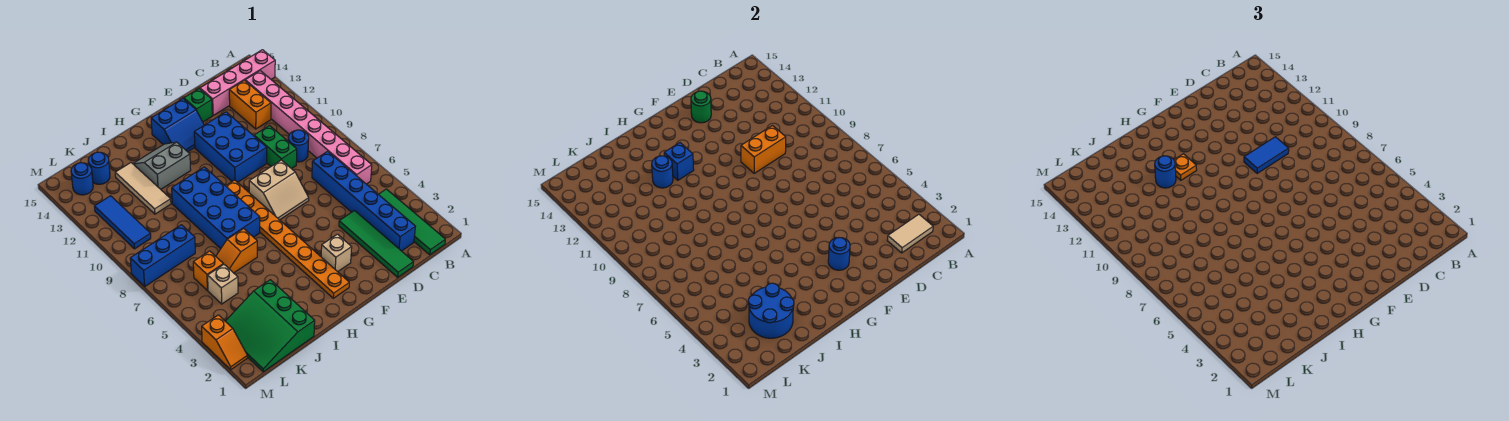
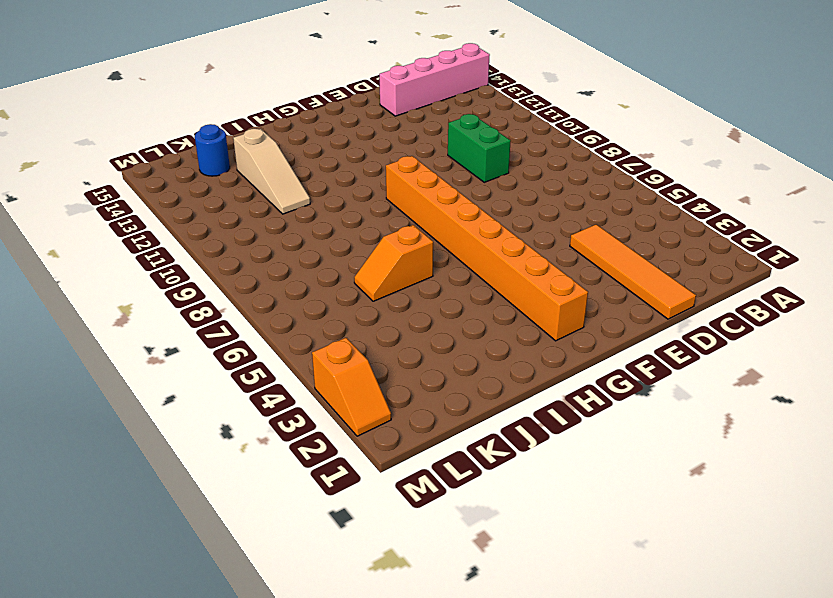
orange tile D1:D4 level 1 -> green tile D1:D4 level 1
orange brick G2:G9 level 1 -> orange plate G2:G9 level 1
tan slope J11:J13 level 1 top 13 -> tan tile J11:J13 level 1
none -> green tile B1:B4 level 1
none -> pink brick B6:B13 level 1
none -> blue brick C2:C7 level 1
none -> blue round brick C9 level 1

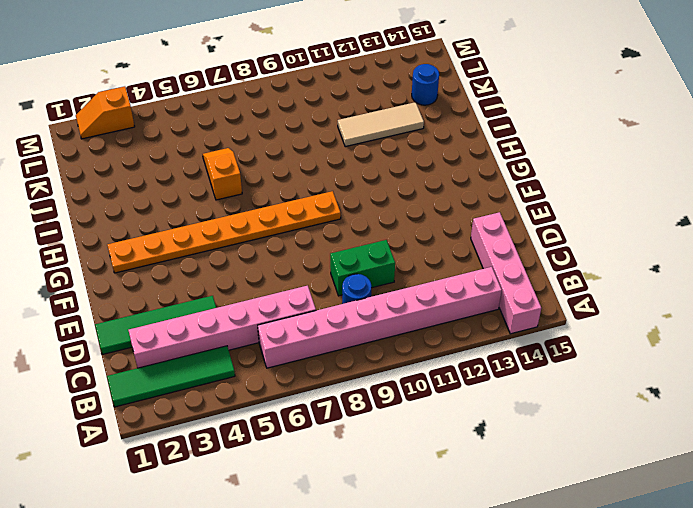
pink brick C2:C7 level 1 -> blue brick C2:C7 level 1
none -> orange brick C12:C13 level 1
none -> tan slope E7:F8 level 1 top 8
none -> blue brick E10:F12 level 1
none -> green brick E14 level 1

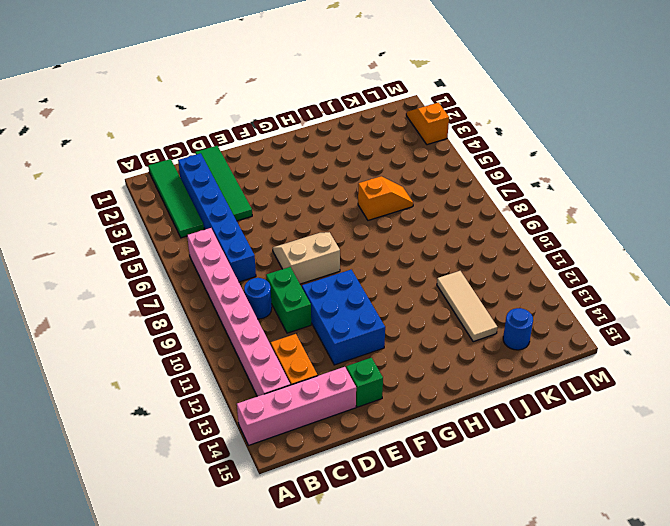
none -> tan brick F3 level 1
none -> blue slope F13:G14 level 1 top 14
none -> orange plate G2:G9 level 1
none -> blue brick H7:I10 level 1

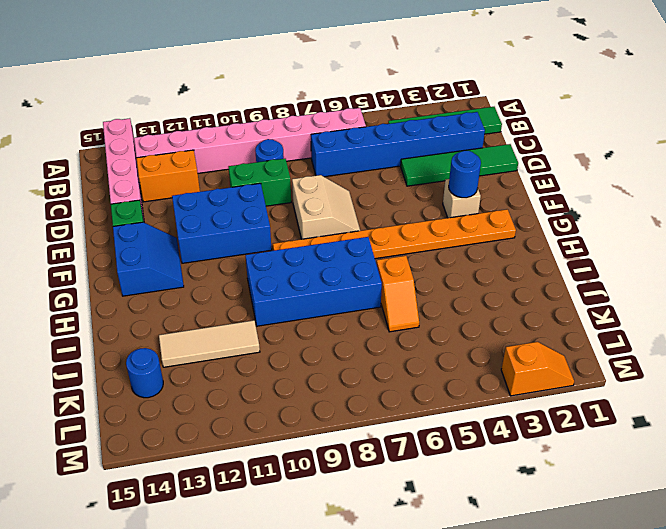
none -> grey slope H12:I13 level 1 top 12
none -> green slope J1:L3 level 1 top J
none -> tan brick K5 level 1
none -> orange brick K6 level 1

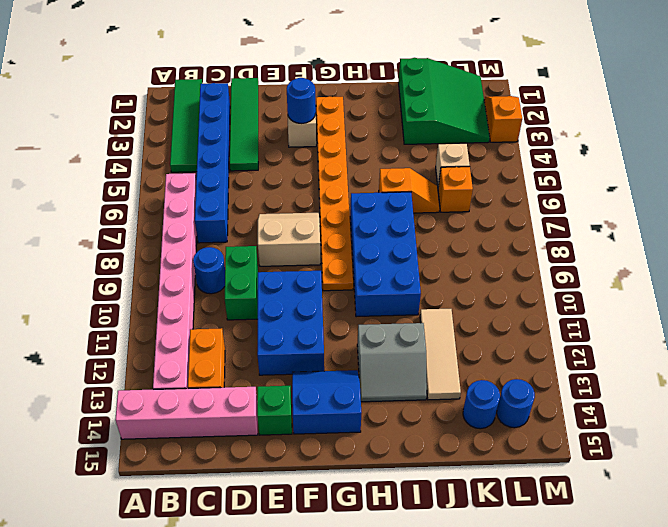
none -> blue brick K8:M8 level 1
none -> blue tile L10:L12 level 1
none -> tan tile B2:C2 level 2
none -> orange brick D10:E10 level 2

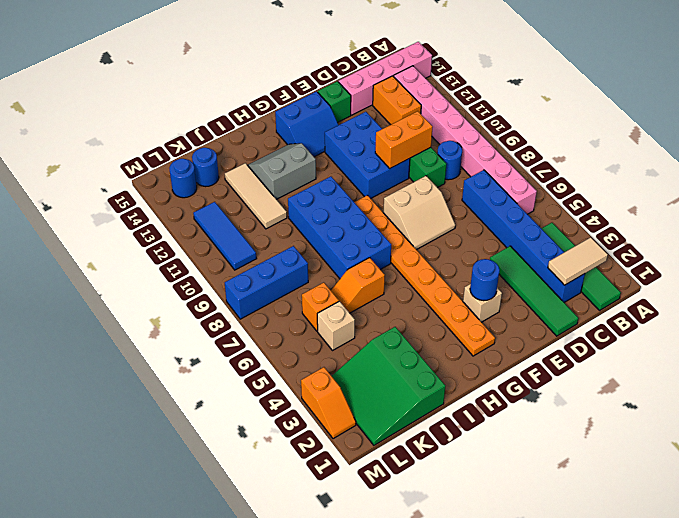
none -> green round brick E14 level 2
none -> blue brick H12 level 2
none -> blue round brick I12 level 2
none -> blue round brick J2:K3 level 2

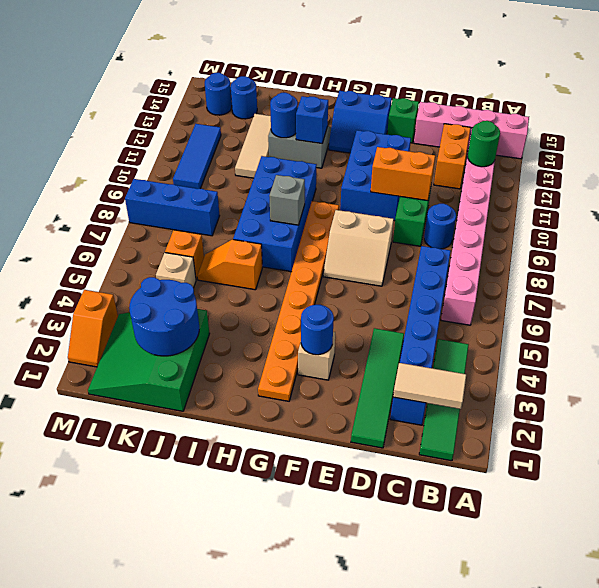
green round brick B12 level 2 -> green round brick E14 level 2
grey brick H8 level 2 -> none
none -> blue tile D10:E10 level 3
none -> orange plate H12 level 3
none -> blue round brick I12 level 3

